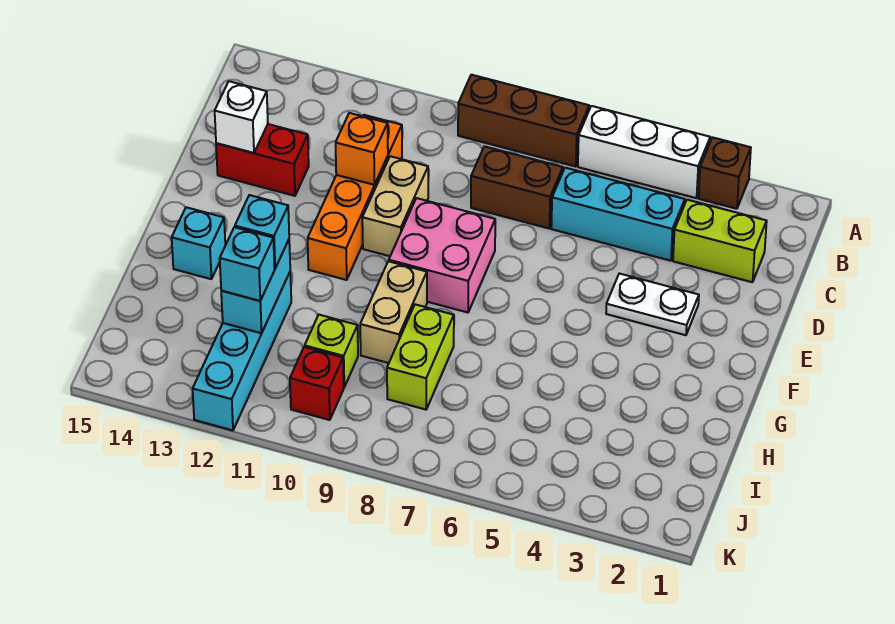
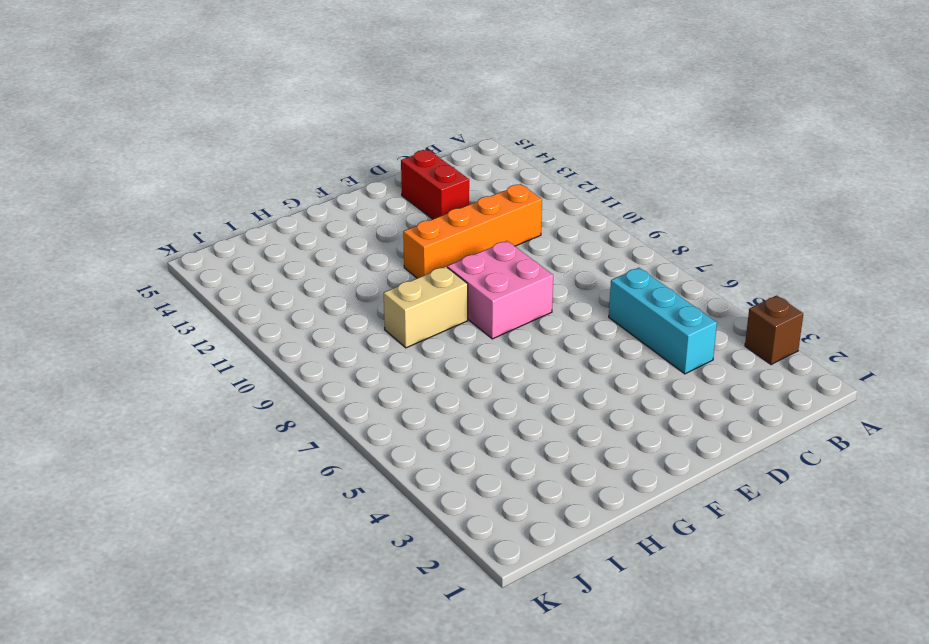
none -> white brick A4:A6 level 1
none -> brown brick A7:A9 level 1
none -> lime brick C2:C3 level 1

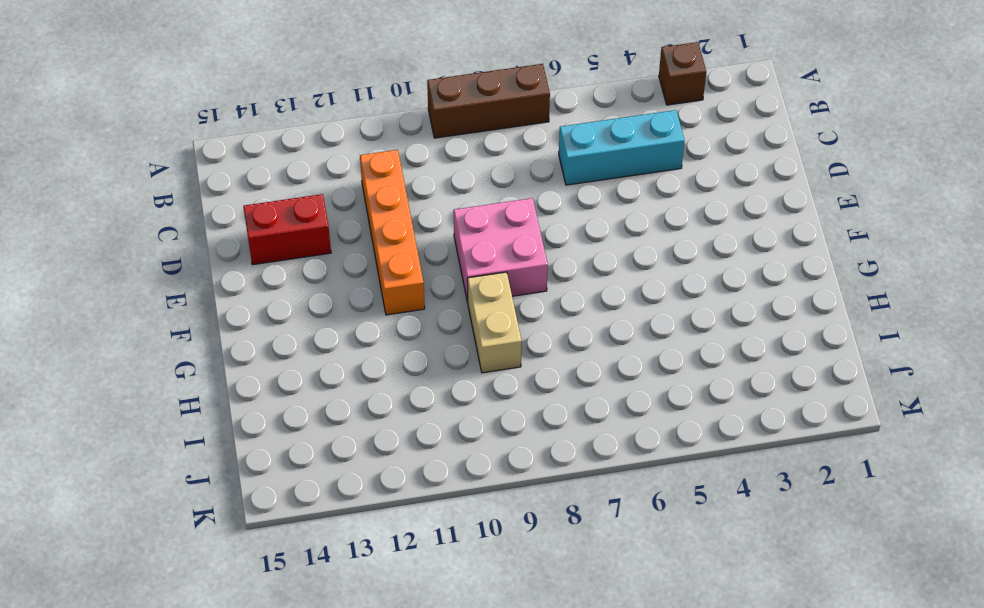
none -> white brick A4:A6 level 1
none -> lime brick C2:C3 level 1
none -> brown brick C7:C8 level 1

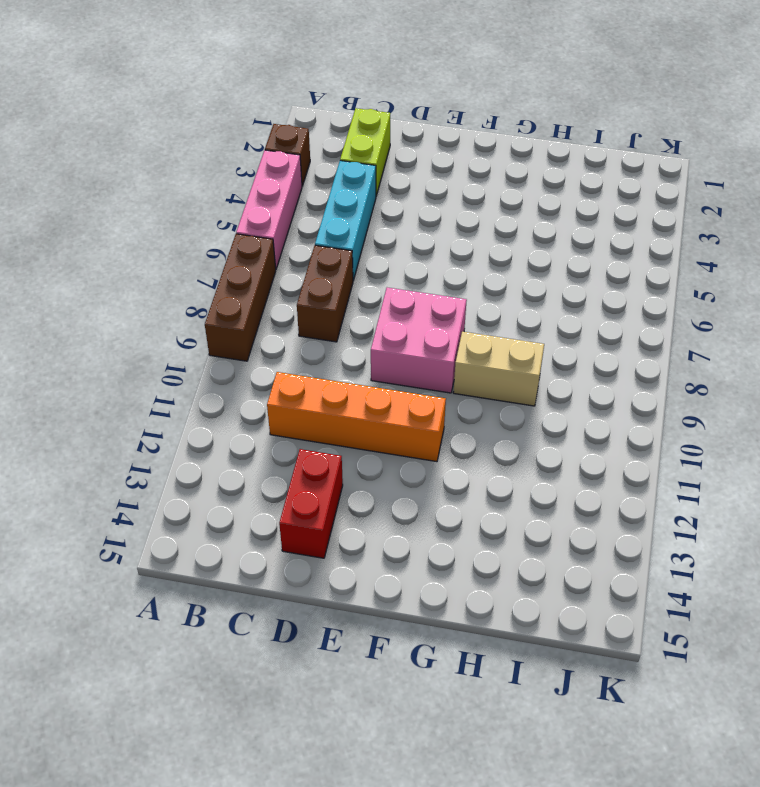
pink brick A4:A6 level 1 -> white brick A4:A6 level 1
none -> tan brick D10:E10 level 1
none -> white plate E3:E4 level 1
none -> cyan brick G14 level 1

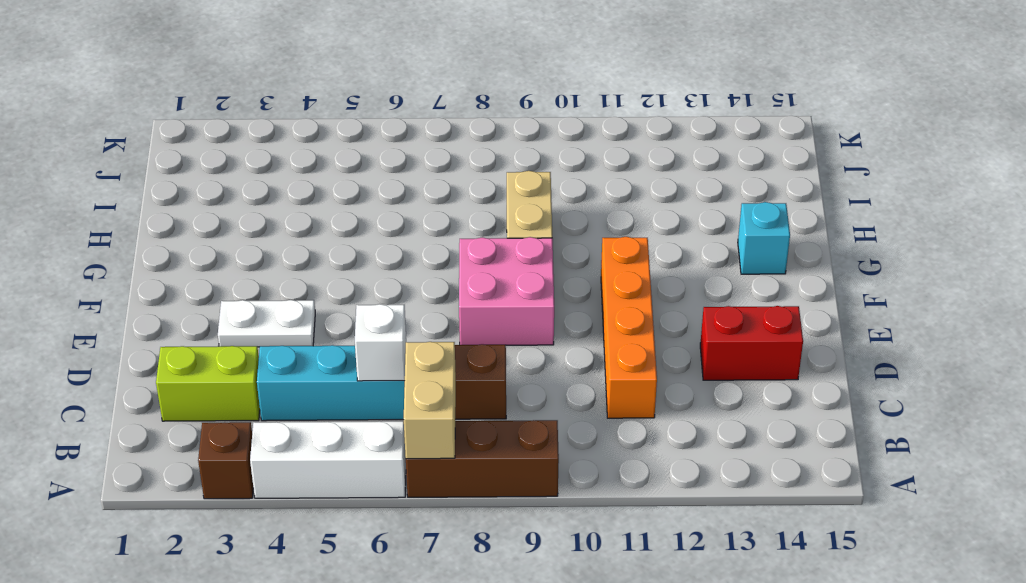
tan brick A7:B7 level 2 -> tan brick D10:E10 level 1
white brick C6 level 2 -> white brick D14 level 2
none -> lime brick H8:I8 level 1
none -> cyan brick H12:K12 level 1
none -> lime brick I10 level 1

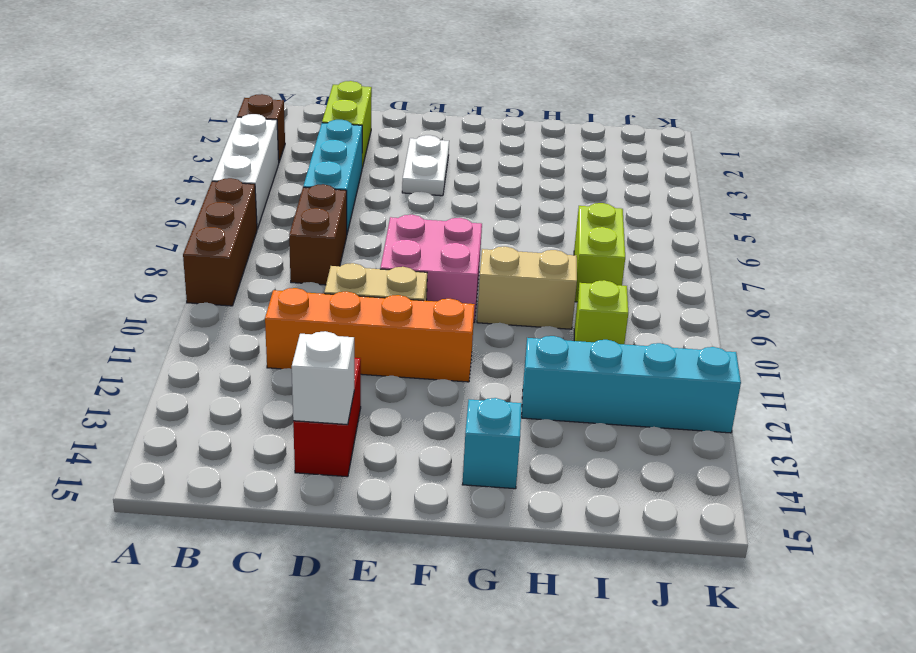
lime brick I7:I8 level 1 -> lime brick H8:I8 level 1
none -> red brick J10 level 1
none -> orange brick D11 level 2
none -> cyan brick H12:I12 level 2

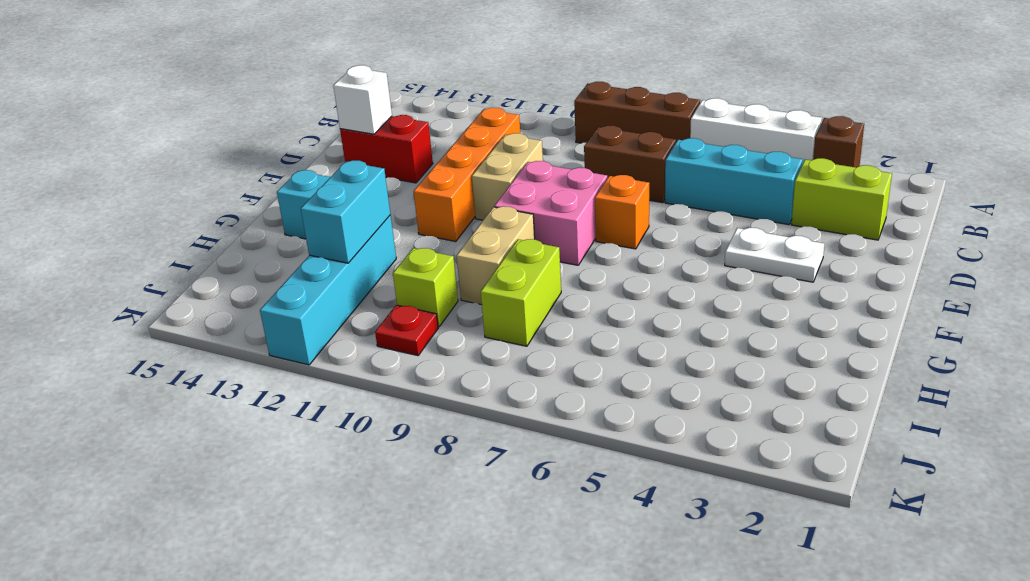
orange brick E7 level 1 -> orange brick D11 level 2
red plate J10 level 1 -> red brick J10 level 1
none -> cyan brick H12 level 3
none -> cyan brick I12 level 3

